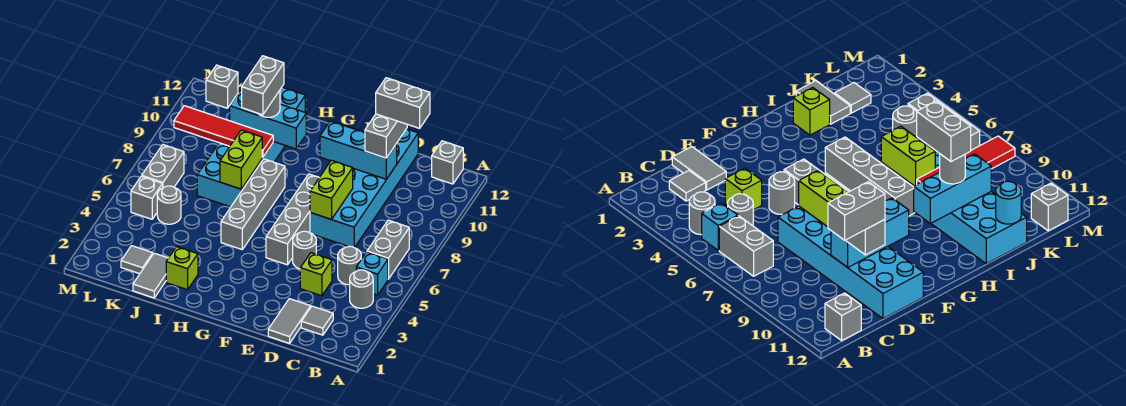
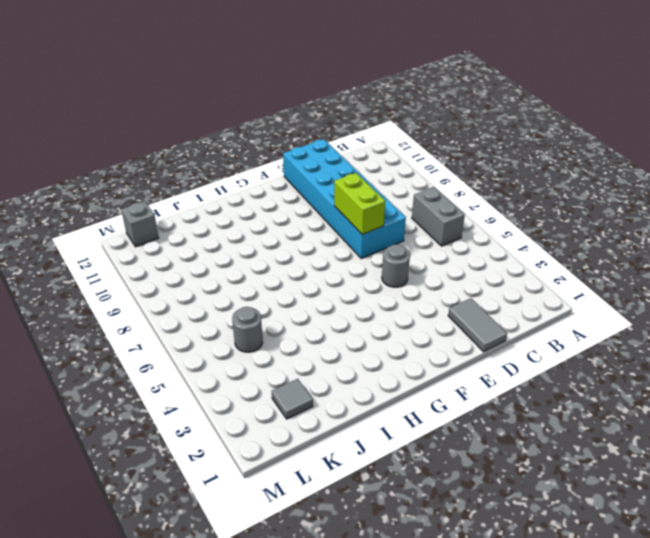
none -> grey round brick B4 level 1
none -> cyan brick B5 level 1
none -> grey brick B12 level 1
none -> grey tile C2 level 1

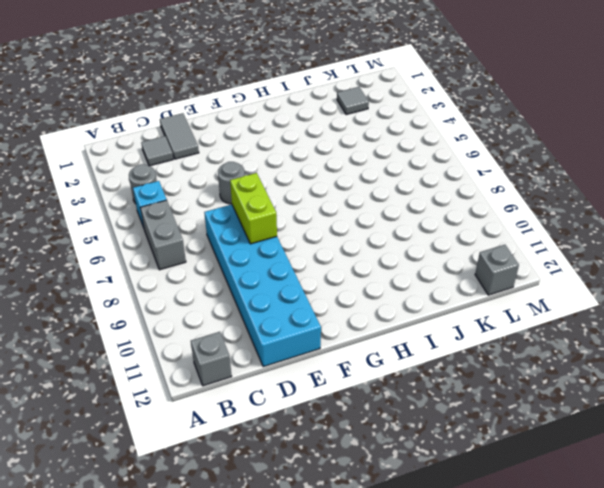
none -> grey round brick C5 level 1
none -> lime brick D4 level 1
none -> grey brick F5:F8 level 1
none -> grey brick H5:H8 level 1

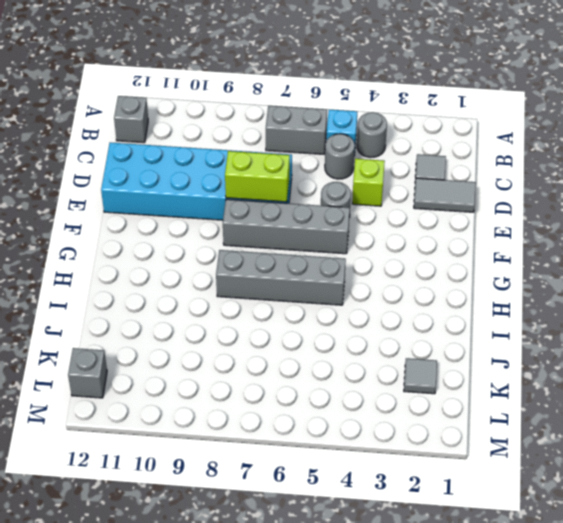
none -> lime brick I2 level 1
none -> cyan brick I7:J12 level 1
none -> grey tile J1:J2 level 1
none -> grey round brick K5 level 1

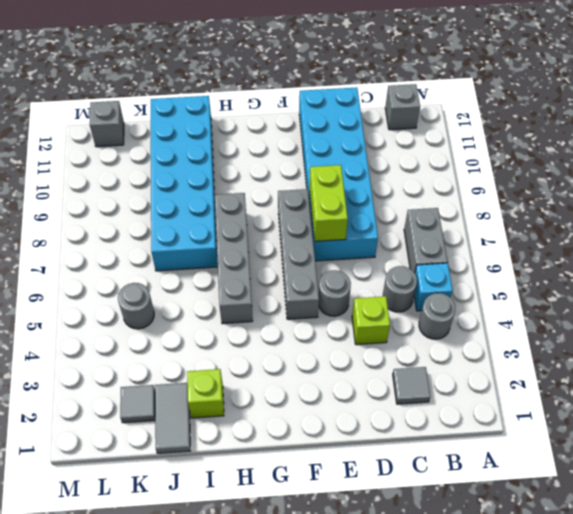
none -> grey tile D1:D2 level 1
none -> grey brick L5 level 1
none -> grey brick L6:L7 level 1
none -> cyan brick D10:F10 level 2

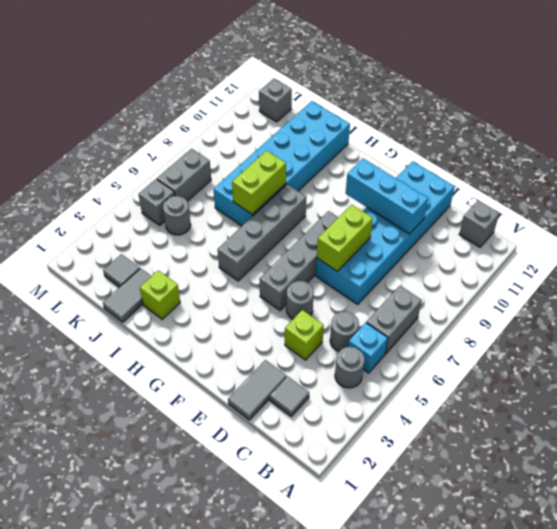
none -> cyan brick H10:J10 level 2
none -> red tile I9:L9 level 2
none -> cyan round brick J12 level 2
none -> grey brick D10:D11 level 3

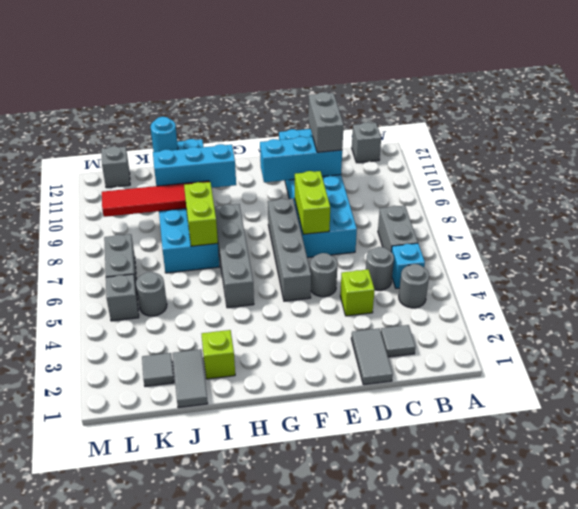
none -> grey round brick I10 level 3
none -> grey brick C11:D11 level 4
none -> grey brick I9:I10 level 4

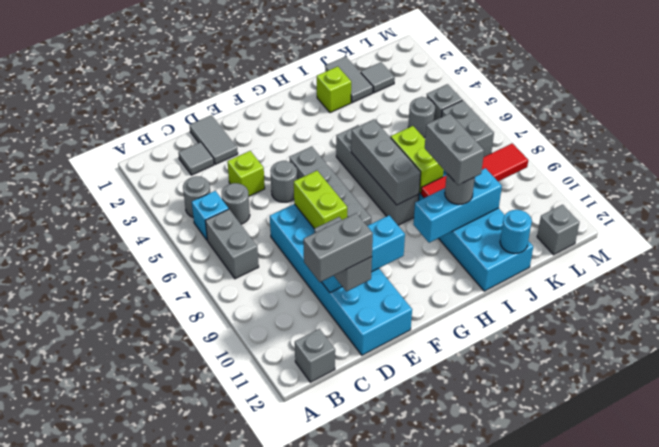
grey brick H6:H8 level 2 -> none

